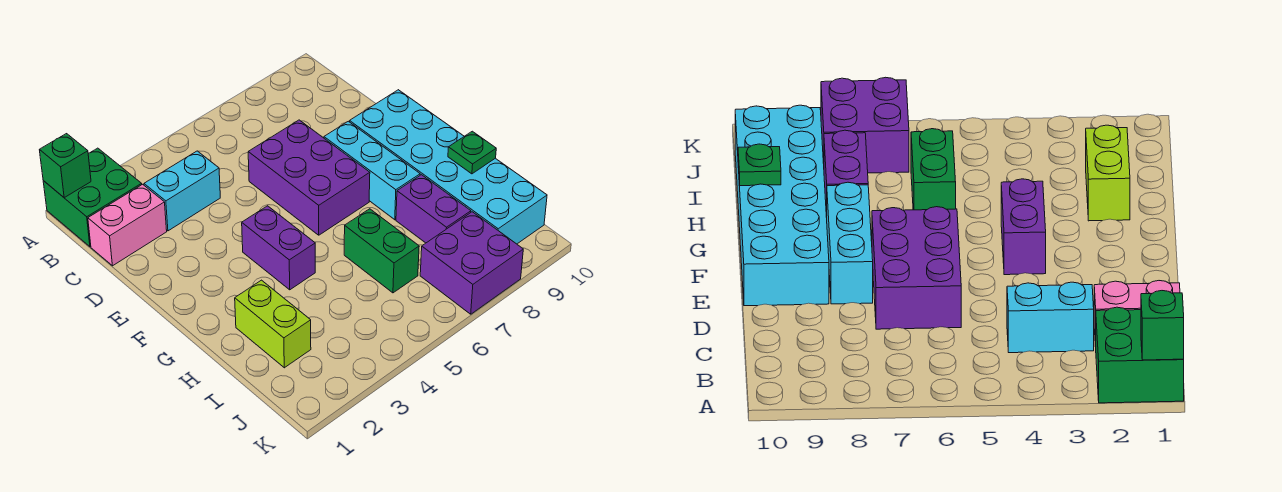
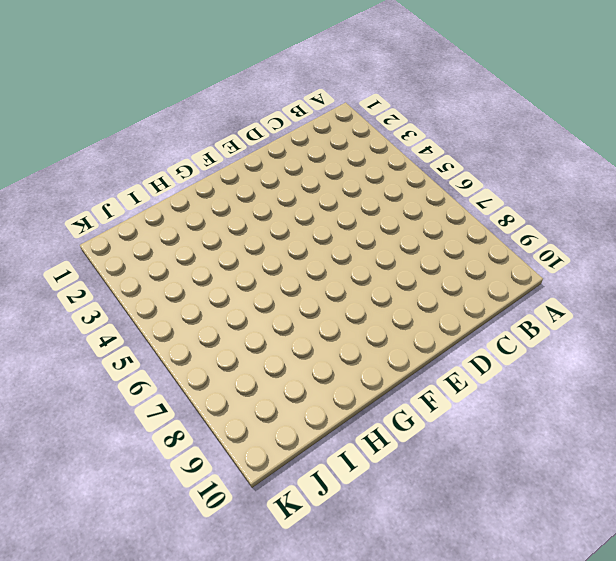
none -> green brick A1:B2 level 1
none -> pink brick C1:C2 level 1
none -> cyan brick C3:C4 level 1

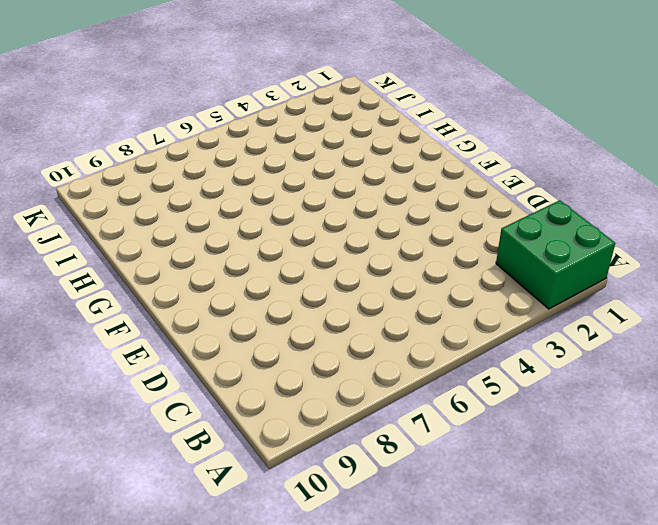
none -> pink brick C1:C2 level 1
none -> cyan brick C3:C4 level 1
none -> purple brick D6:F7 level 1

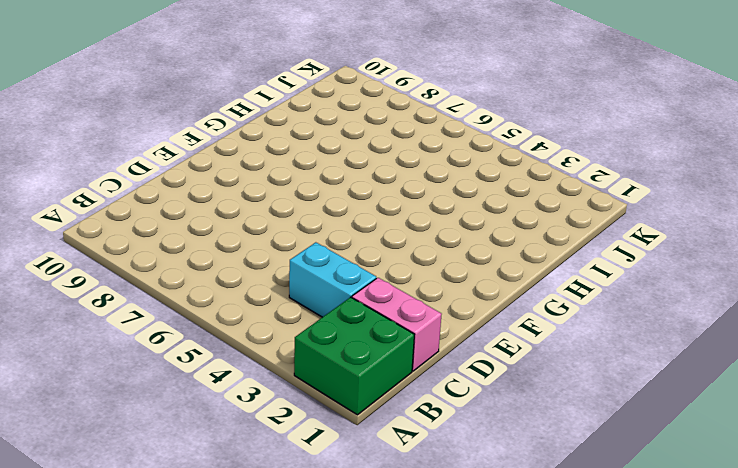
none -> purple brick D6:F7 level 1
none -> cyan brick E8:G8 level 1
none -> cyan brick E9:J10 level 1

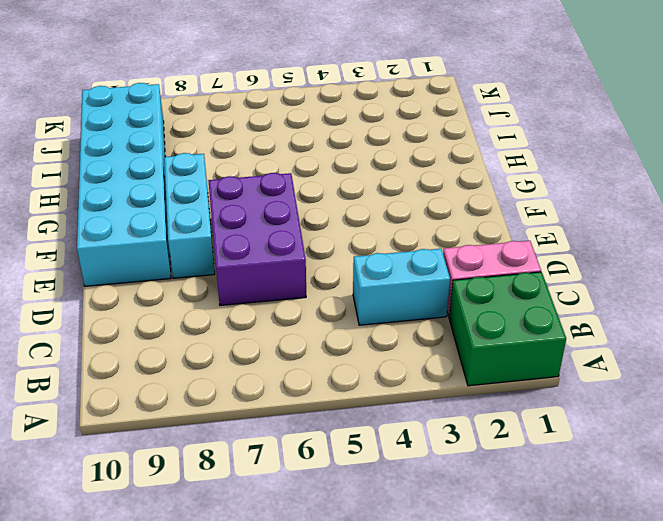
none -> purple brick F4:G4 level 1
none -> lime brick H2:I2 level 1
none -> green brick H6:I6 level 1

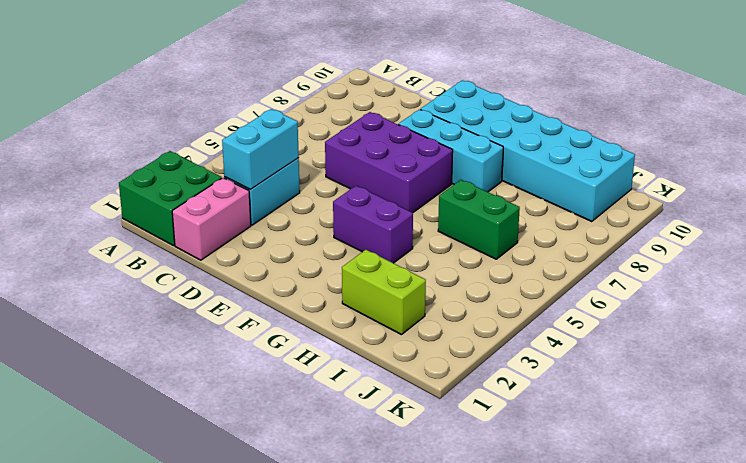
cyan brick C3:C4 level 2 -> none
none -> purple brick H8:I8 level 1
none -> purple brick J7:K8 level 1
none -> green brick A1 level 2

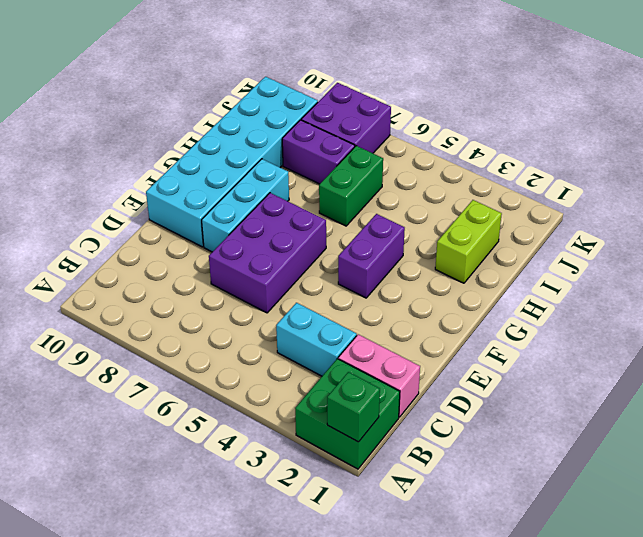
purple brick I7:I8 level 1 -> purple brick H8:I8 level 1
none -> green plate H10 level 2

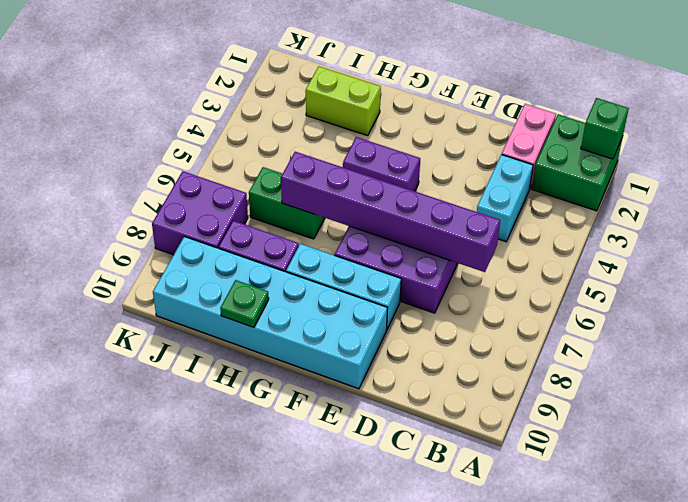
purple brick C6:H6 level 2 -> none

